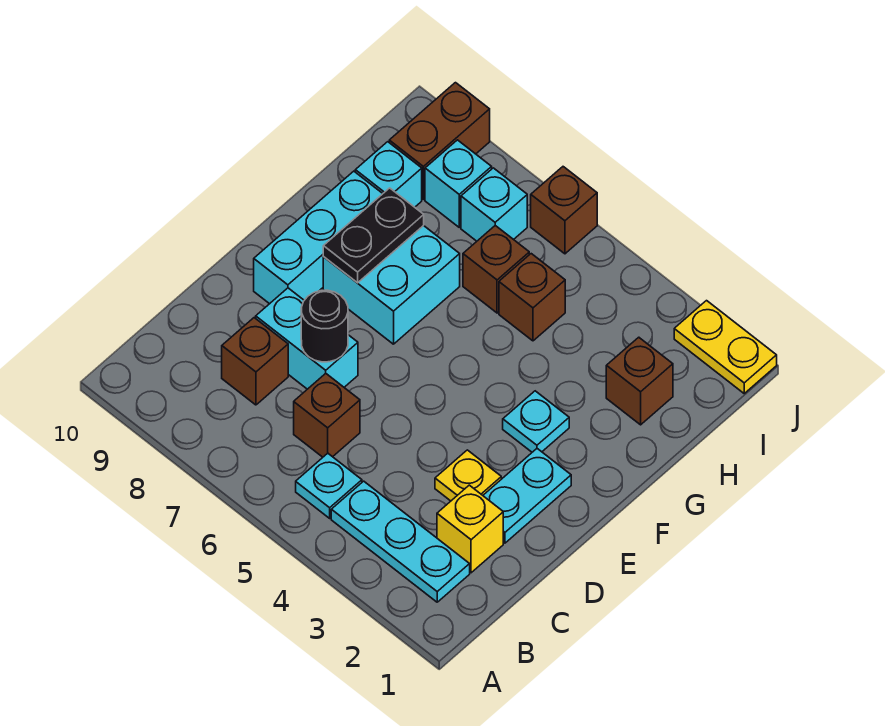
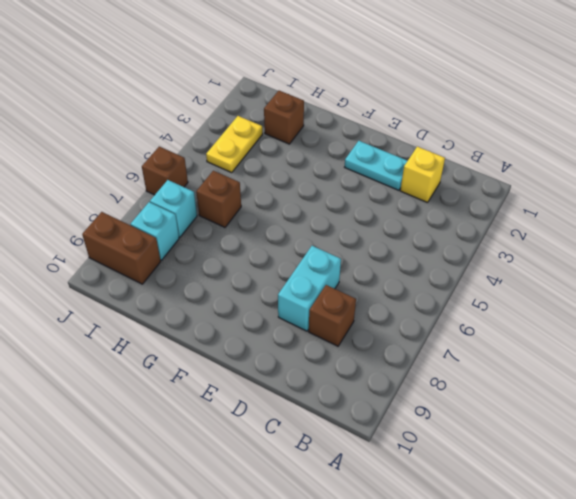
yellow plate I3:I4 level 1 -> yellow plate J1:J2 level 1
none -> cyan plate B2:B4 level 1
none -> cyan plate B5 level 1
none -> brown brick C6 level 1

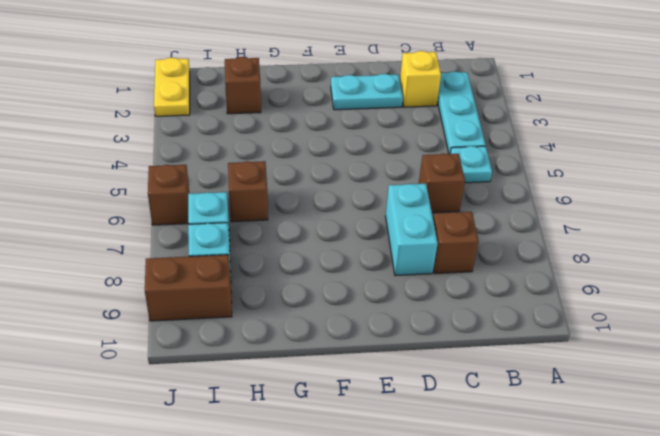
none -> yellow plate D3 level 1
none -> cyan brick E9:G9 level 1
none -> cyan plate F3 level 1

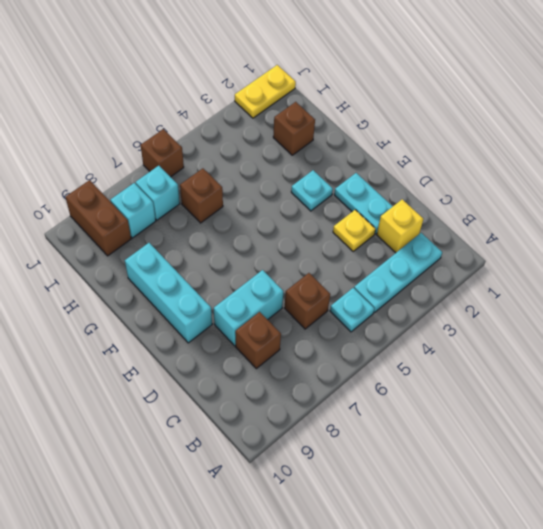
none -> cyan brick F7:G8 level 1
none -> brown brick H5 level 1
none -> cyan brick H9 level 1

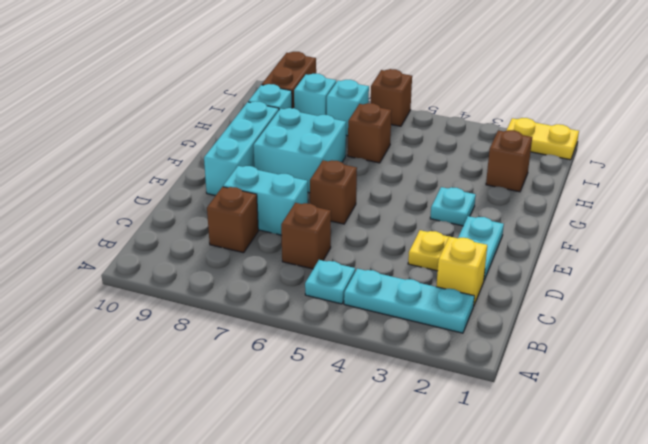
brown brick E6 level 1 -> brown brick H5 level 1
none -> black round brick D7 level 2
none -> black plate F8:G8 level 2

